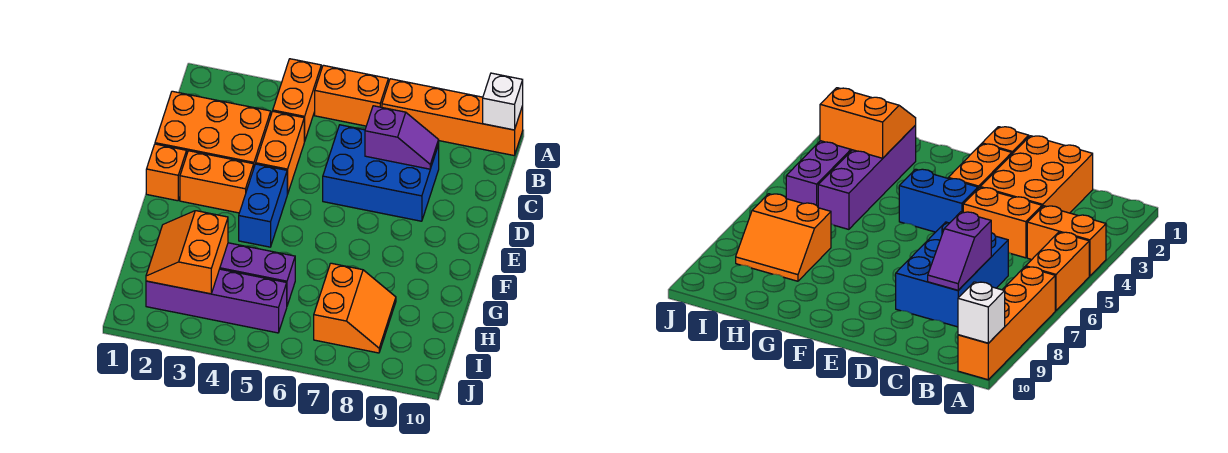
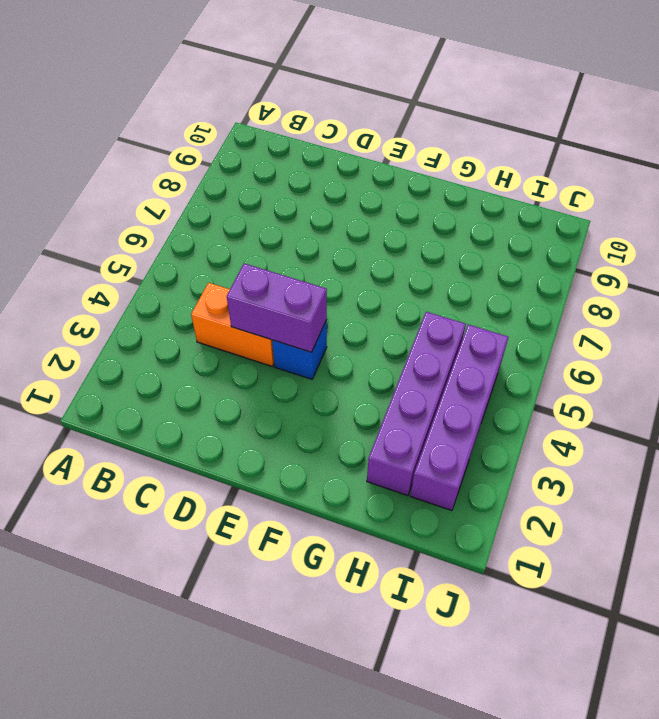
purple brick D4:E4 level 2 -> none
blue brick E4 level 1 -> blue brick E4:F4 level 1
none -> orange brick A4:B4 level 1
none -> orange brick A5:A6 level 1
none -> orange brick A7:A10 level 1

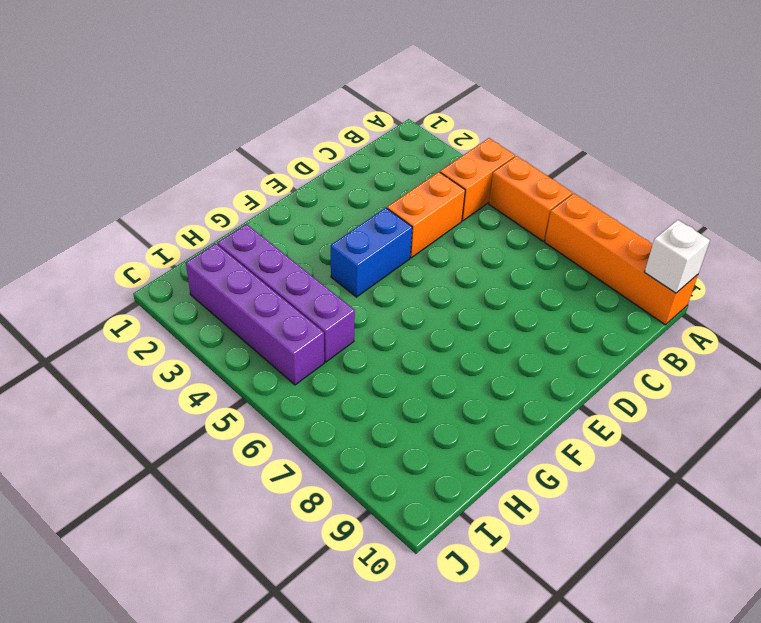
none -> orange brick C1:D3 level 1
none -> blue brick C6:D8 level 1
none -> orange brick E1 level 1

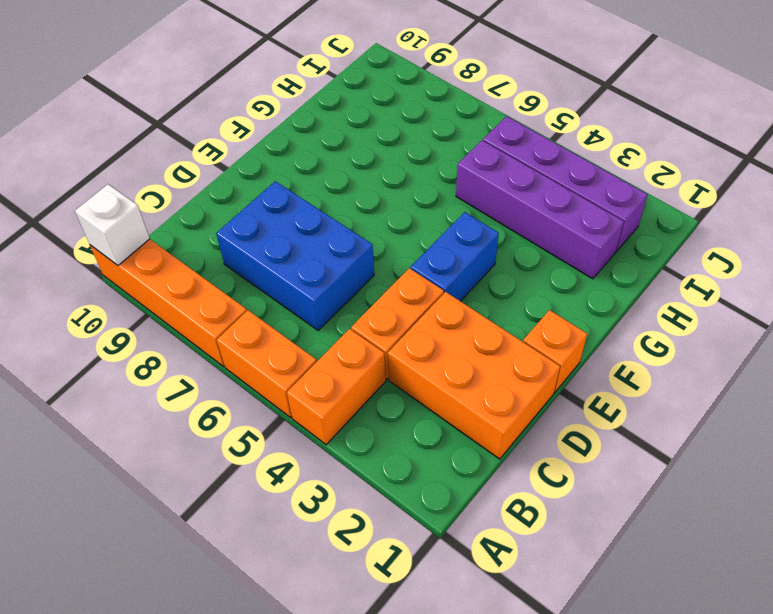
none -> orange brick E2:E3 level 1
none -> orange slope H7:I8 level 1 top 7
none -> purple slope C7:C8 level 2 top 7

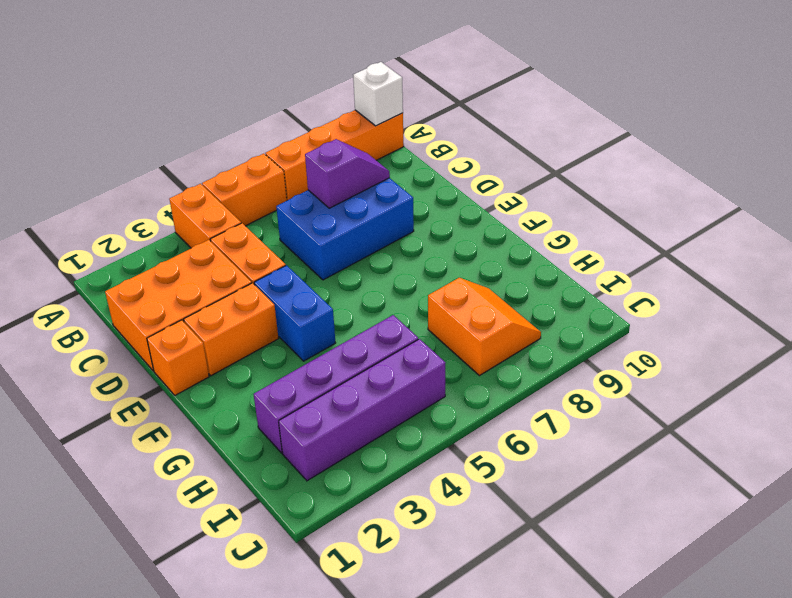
none -> orange slope H2:I3 level 2 top 3

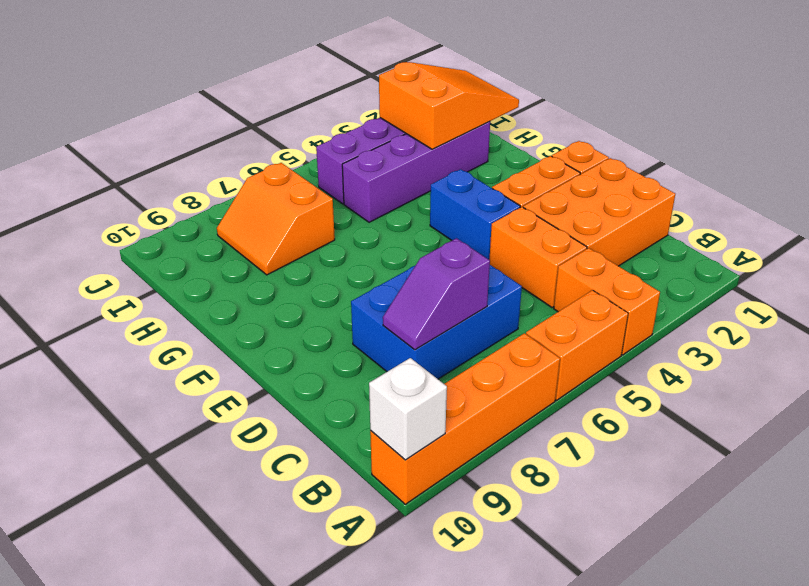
orange slope H1:I3 level 2 top 3 -> orange slope H2:I3 level 2 top 3

